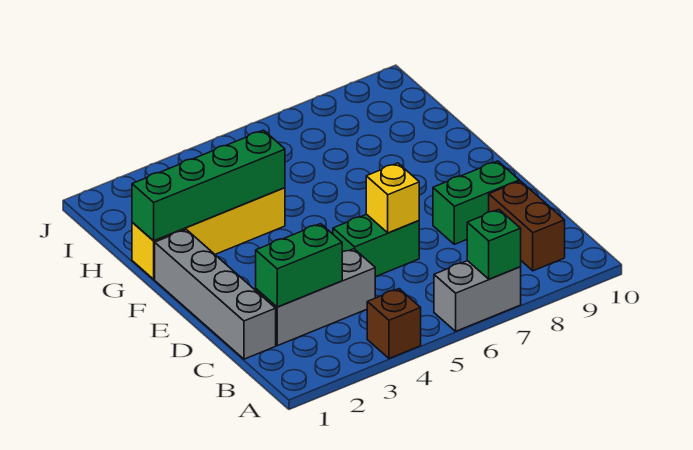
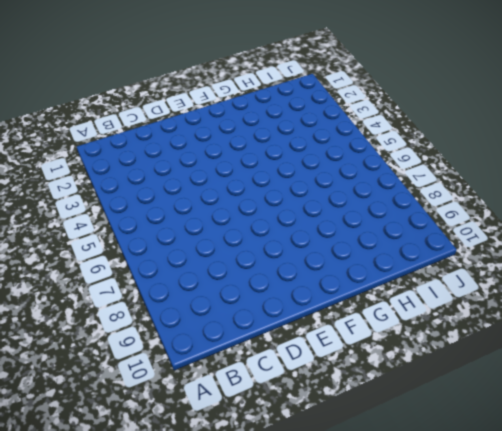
none -> brown brick A4 level 1
none -> grey brick A6:A7 level 1
none -> brown brick B9:C9 level 1

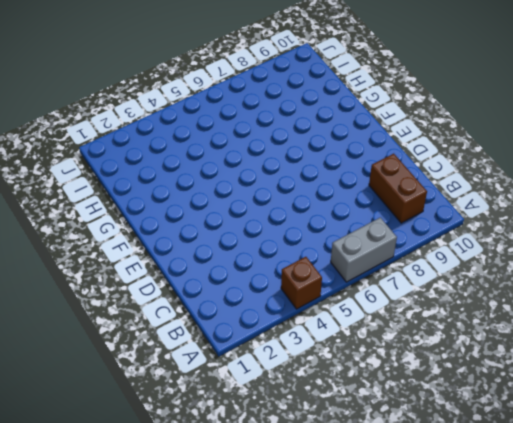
none -> grey brick C1:F1 level 1
none -> grey brick C2:C4 level 1
none -> green brick D5:D6 level 1

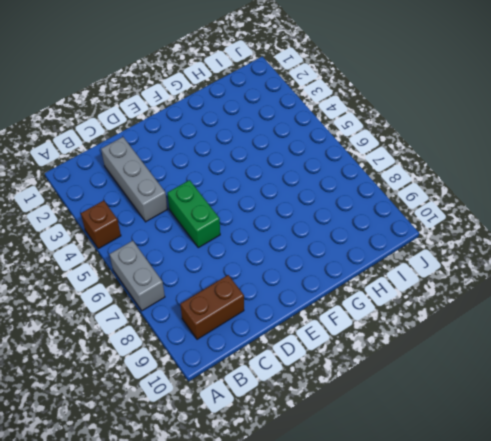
none -> grey brick C1:F1 level 1
none -> green brick D8:D9 level 1
none -> yellow brick G1:G4 level 1

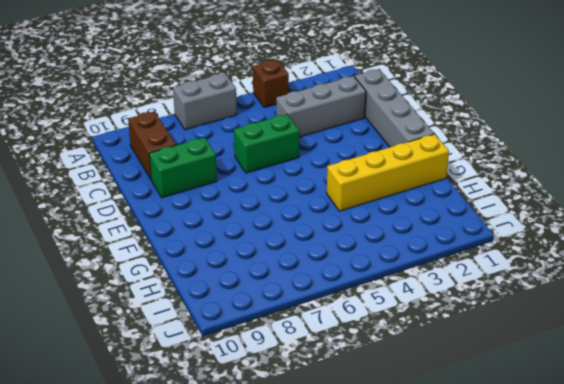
none -> green brick A7 level 2
none -> green brick C2:C3 level 2
none -> yellow brick D6 level 2

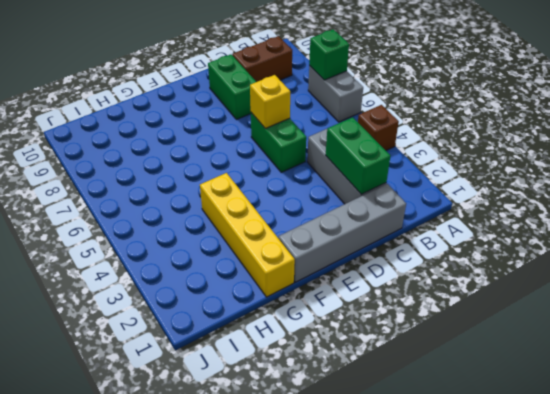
none -> green brick G1:G4 level 2

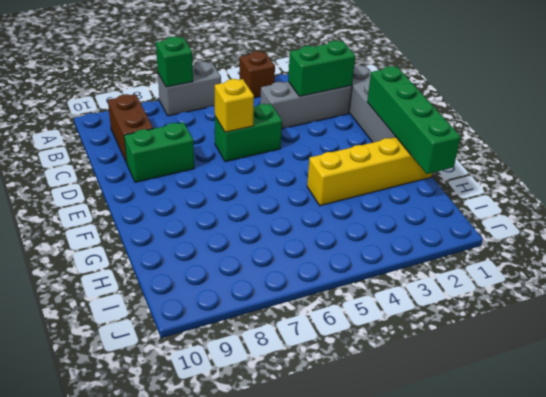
green brick E1:H1 level 2 -> green brick G1:G4 level 2

